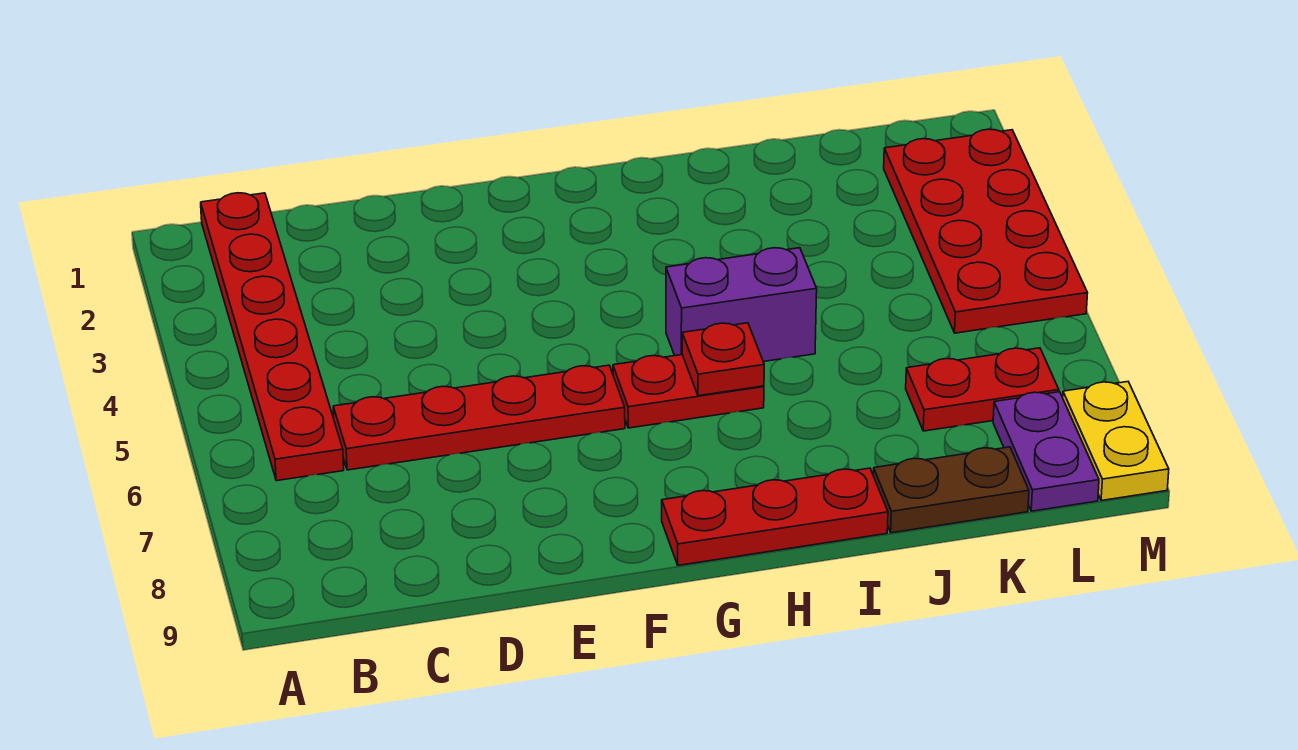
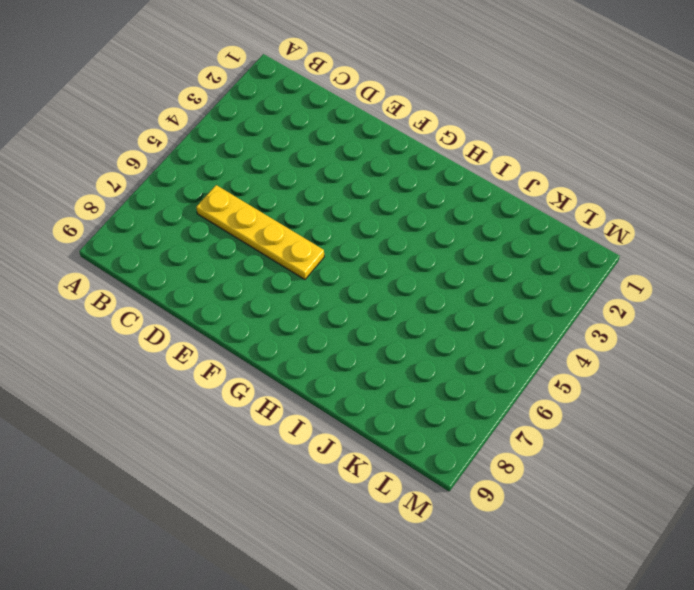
yellow plate C6:F6 level 1 -> red plate C6:F6 level 1
none -> red plate B1:B6 level 1
none -> red plate G6:H6 level 1

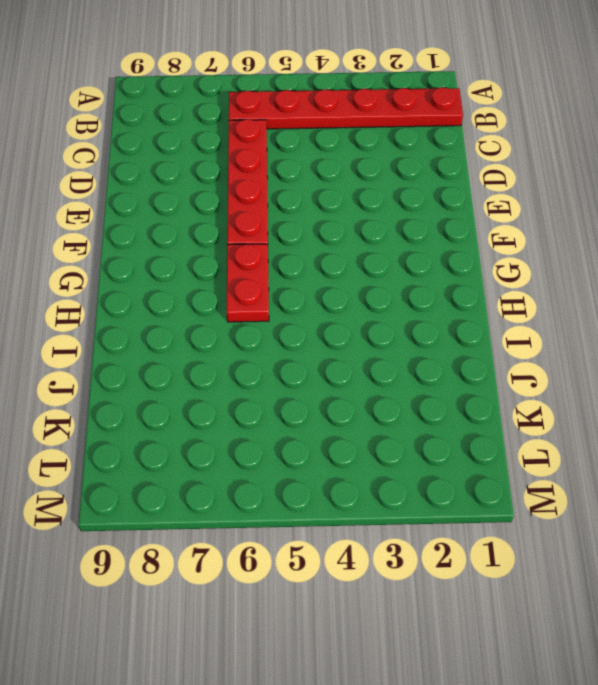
none -> red plate G9:I9 level 1
none -> purple brick H5:I5 level 1

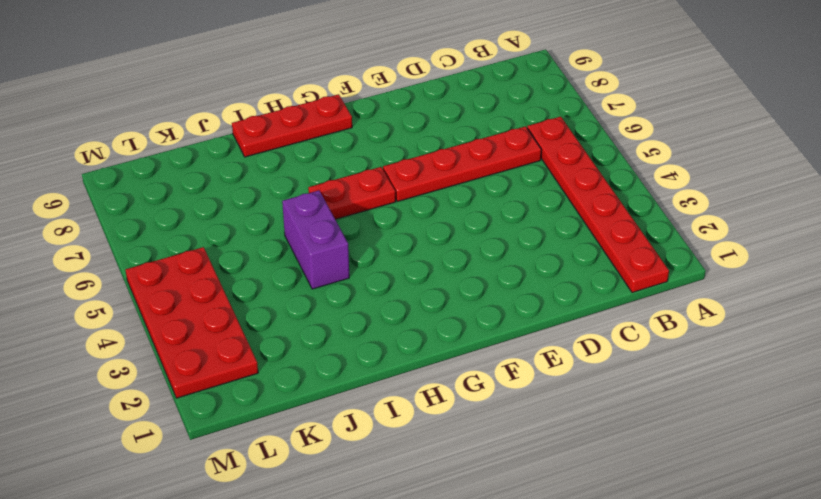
purple brick I4:I5 level 1 -> purple brick H5:I5 level 1
none -> brown plate J9:K9 level 1
none -> red plate K7:L7 level 1

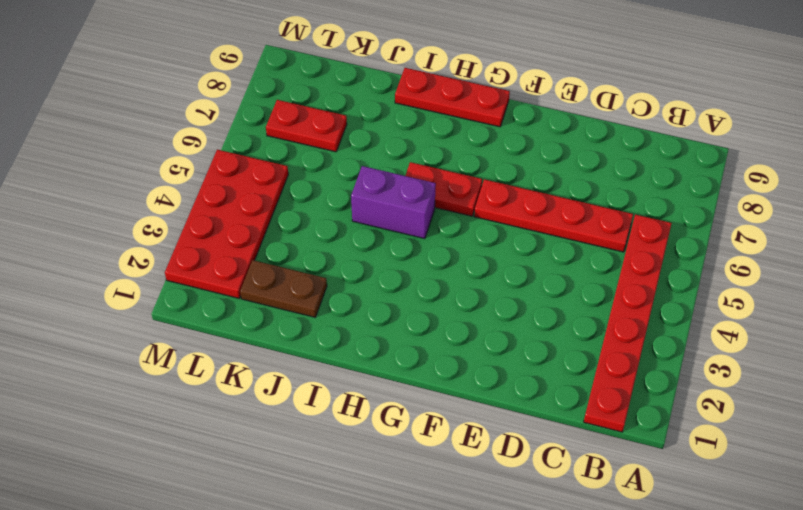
brown plate J2:K2 level 1 -> brown plate J9:K9 level 1
none -> purple plate L8:L9 level 1
none -> yellow plate M8:M9 level 1

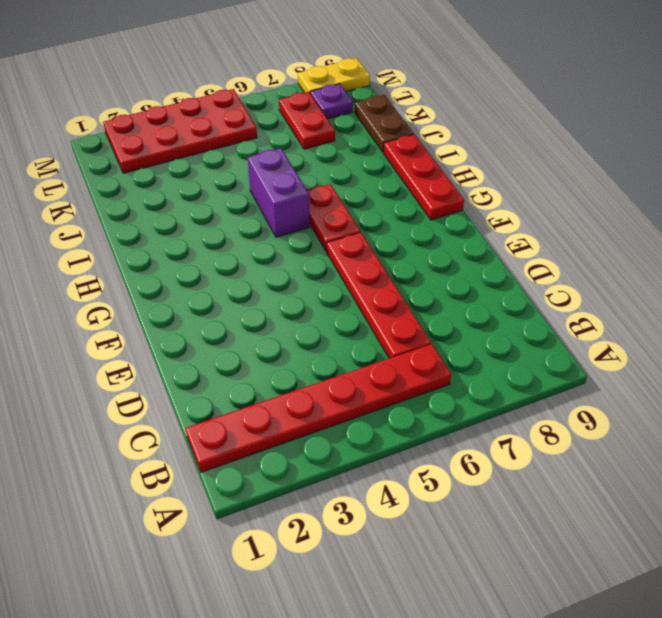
purple plate L8 level 1 -> purple plate L8:L9 level 1
none -> red plate H6 level 2

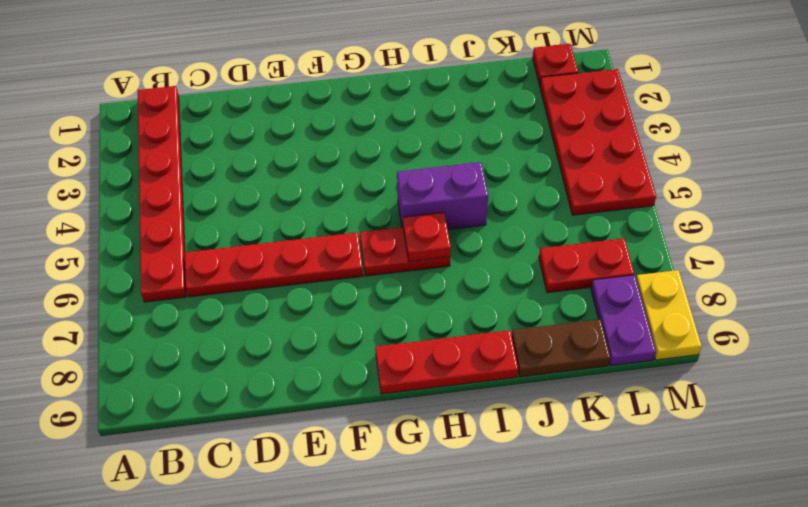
red plate L1 level 1 -> none

